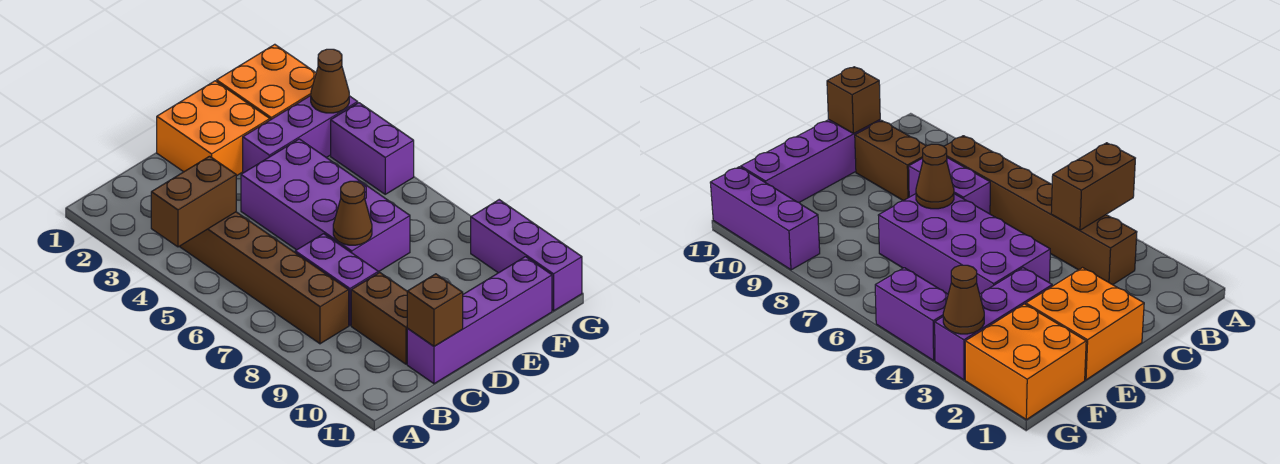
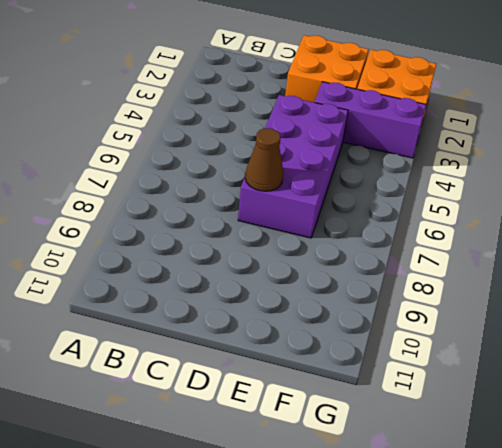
none -> brown brick B3:B8 level 1
none -> purple brick C7:C8 level 1
none -> brown brick C9:C10 level 1

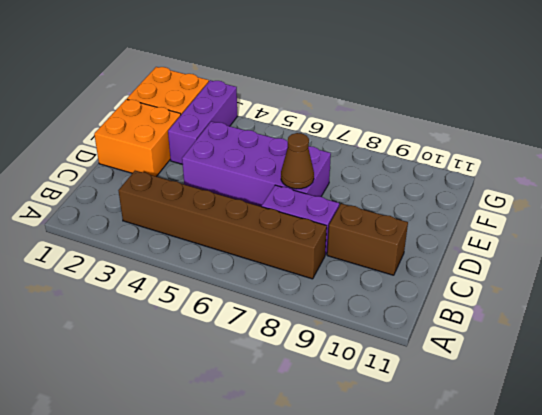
none -> purple brick C11:F11 level 1
none -> purple brick G4:G5 level 1
none -> purple brick G9:G11 level 1

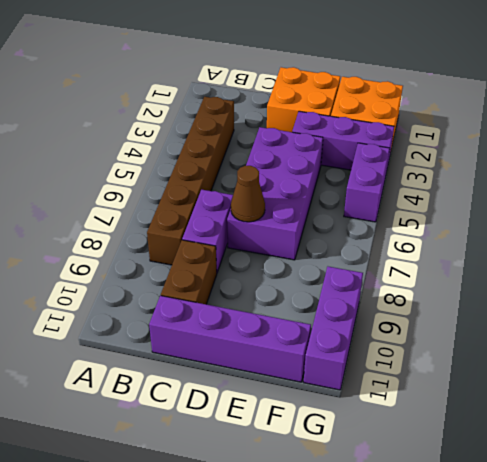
none -> brown brick A4:B4 level 2
none -> brown brick C11 level 2
none -> brown cone G3 level 2

